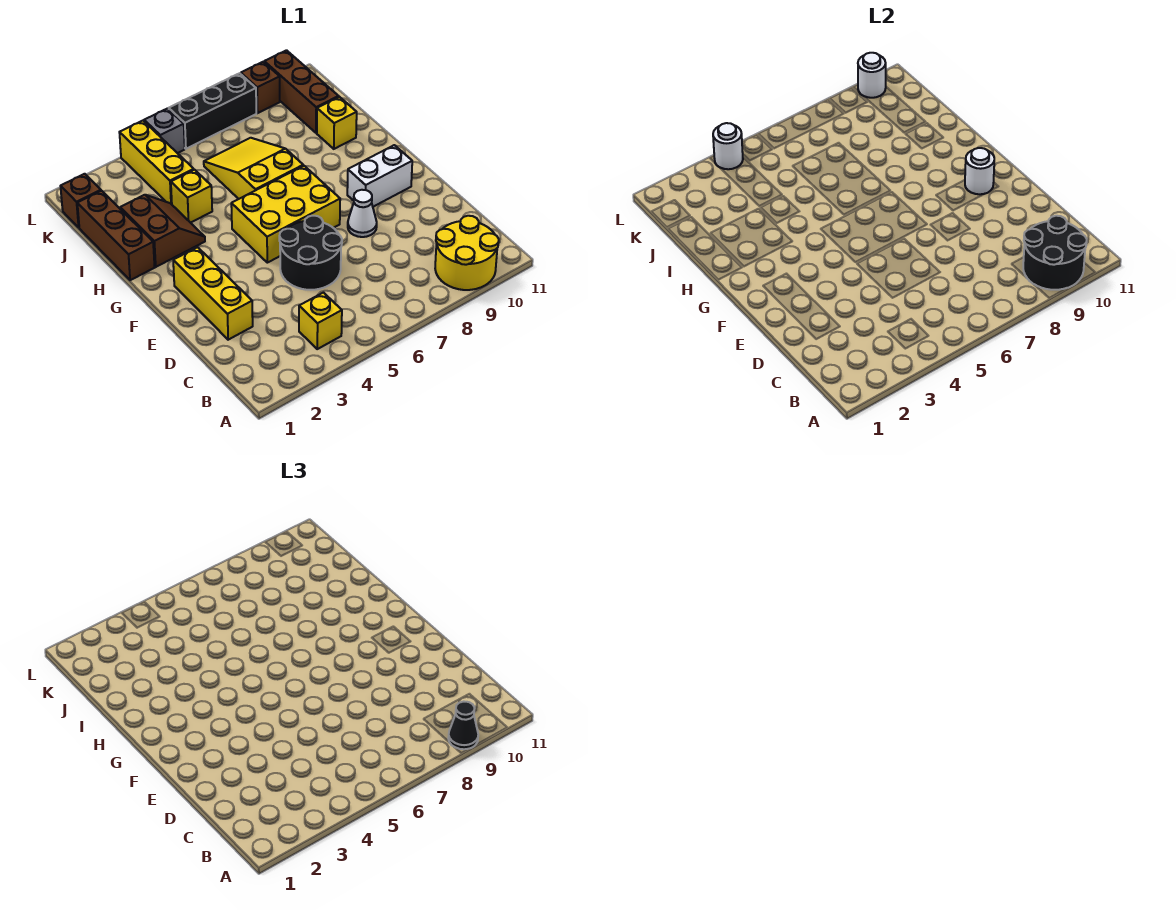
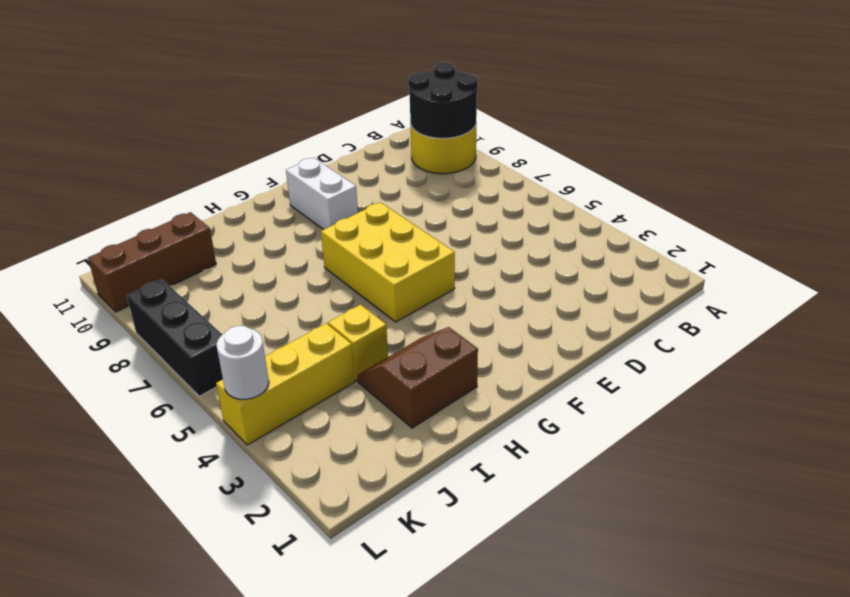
none -> yellow brick B4 level 1
none -> yellow brick D2:F2 level 1
none -> black round brick D5:E6 level 1

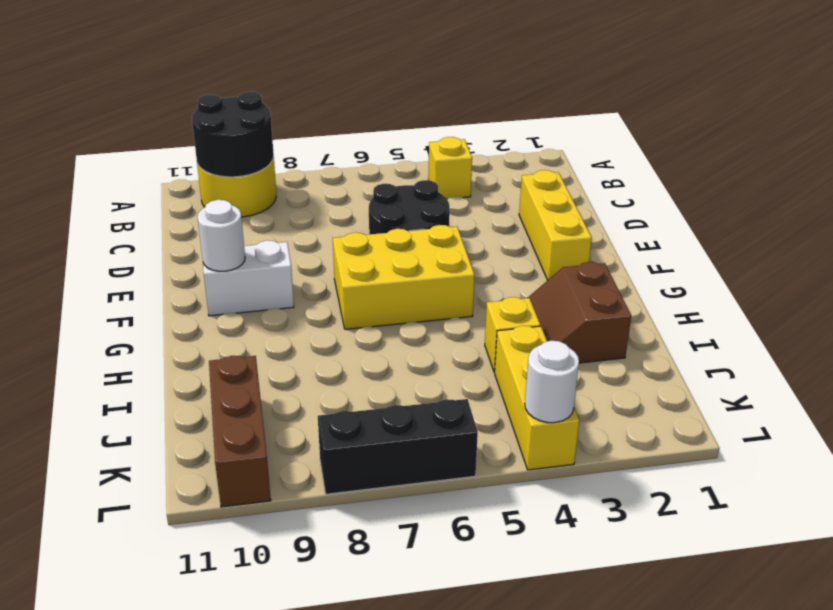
none -> white cone E8 level 1
none -> brown brick H1:J1 level 1
none -> yellow slope H6:J7 level 1 top H

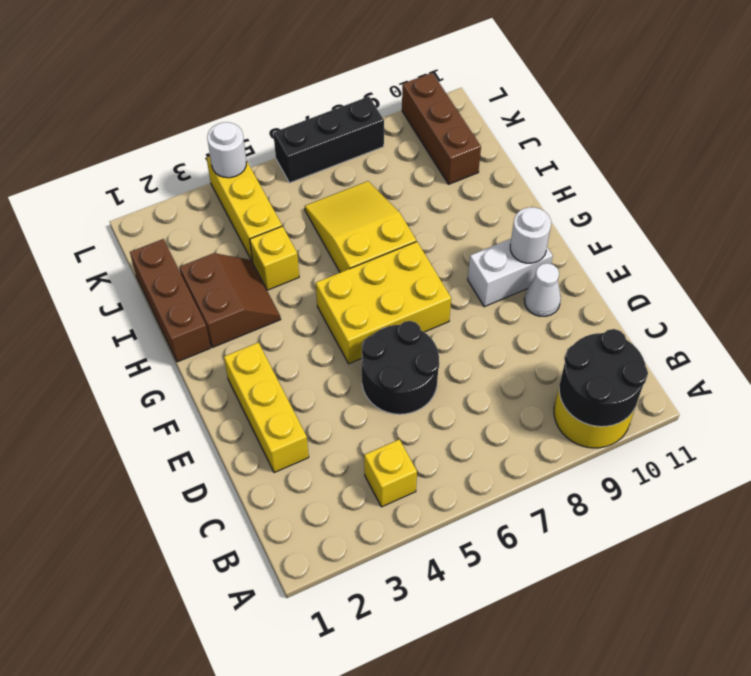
white cone E10 level 1 -> white cone E8 level 1
none -> yellow brick I10 level 1
none -> brown brick K1 level 1
none -> grey brick L5 level 1

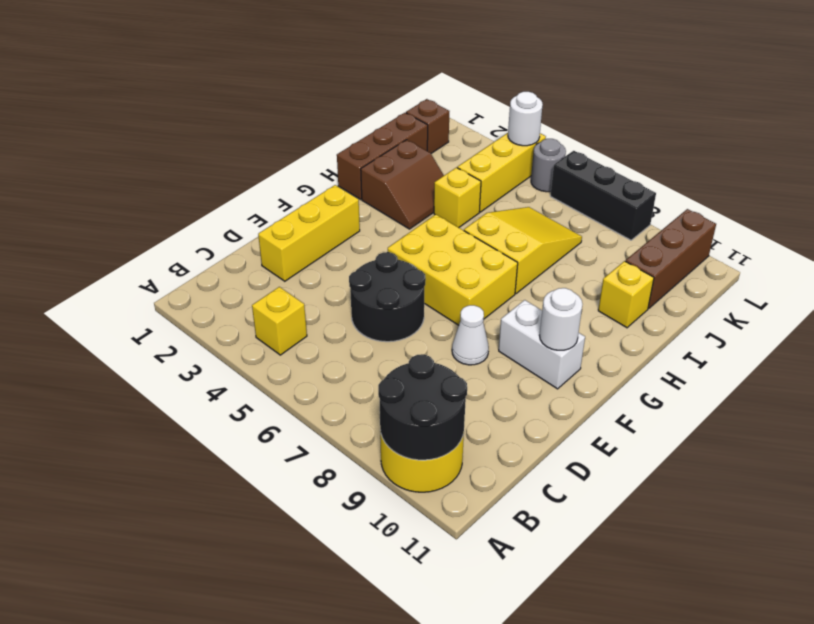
grey round brick L5 level 1 -> grey brick L5 level 1
none -> brown brick L9 level 1
none -> white round brick L10 level 2
none -> black cone A9 level 3

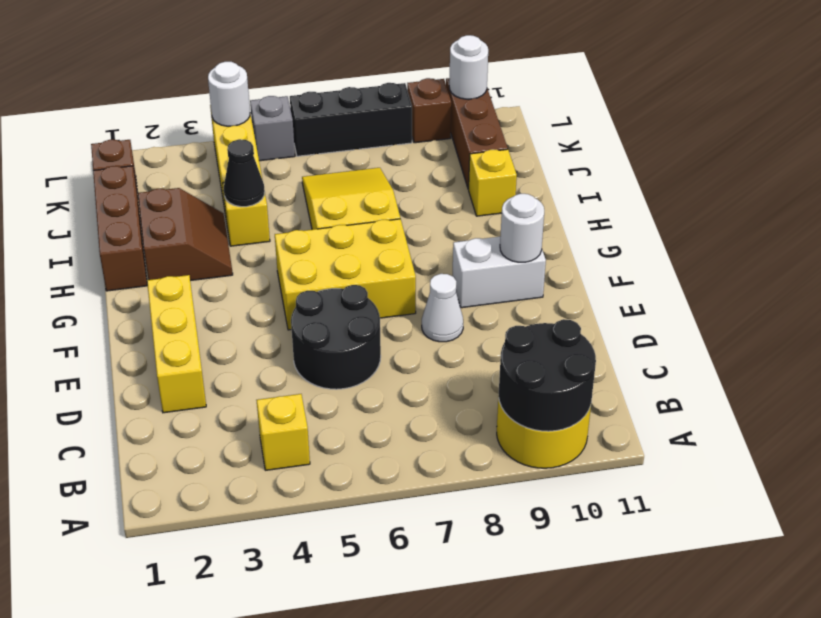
black cone I4 level 2 -> black cone A9 level 3

